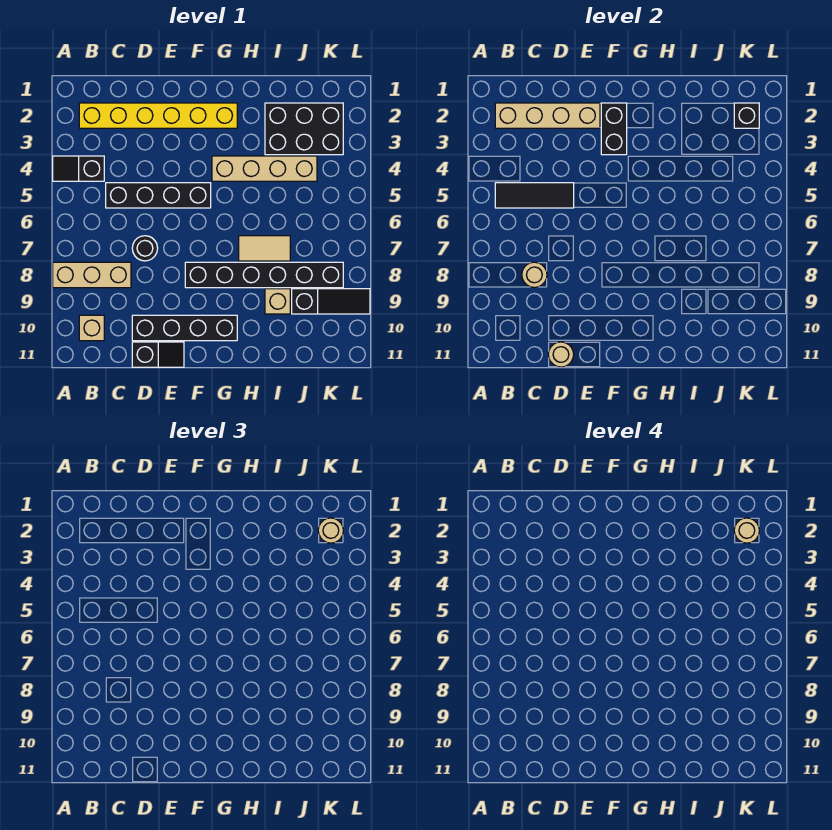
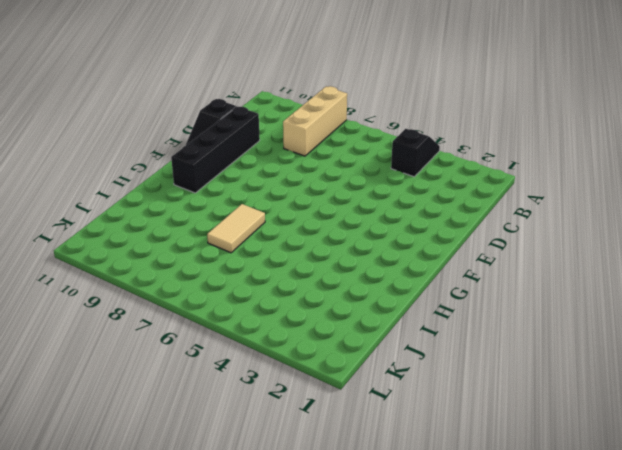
none -> yellow brick B2:G2 level 1
none -> tan brick B10 level 1
none -> black brick C5:F5 level 1

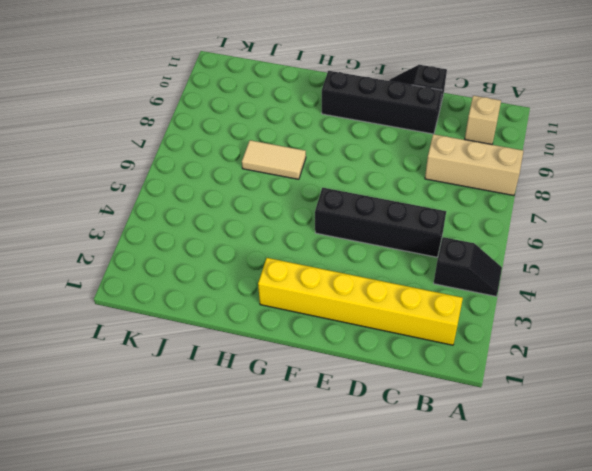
none -> black round brick D7 level 1
none -> black brick F8:K8 level 1
none -> tan brick G4:J4 level 1

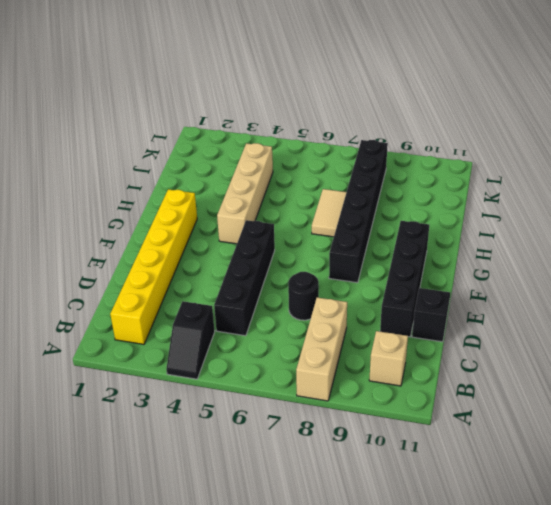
none -> black brick I2:K3 level 1
none -> tan brick I9 level 1
none -> black slope J9:L9 level 1 top J

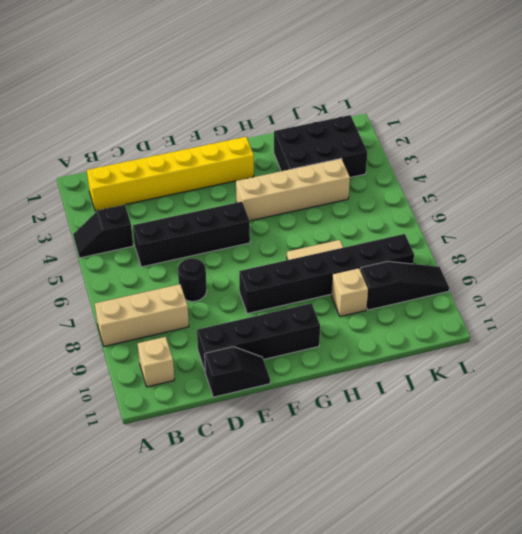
none -> tan brick B2:E2 level 2
none -> black tile B5:D5 level 2
none -> tan round brick C8 level 2

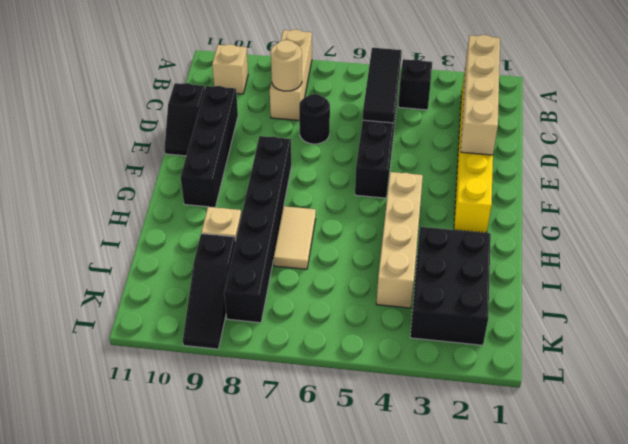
none -> tan round brick D11 level 2
none -> black brick F2:F3 level 2
none -> black brick K2 level 2

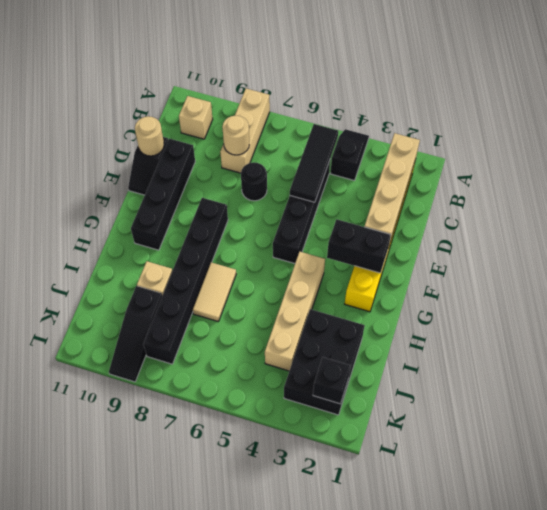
none -> tan round brick K2 level 3
none -> tan round brick K2 level 4

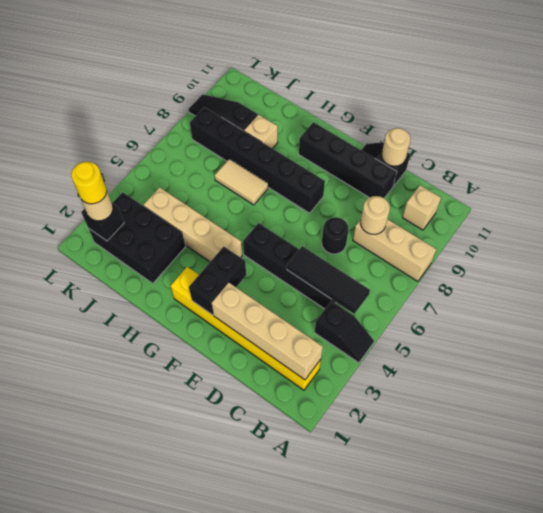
yellow round brick K2 level 4 -> tan round brick K2 level 4

